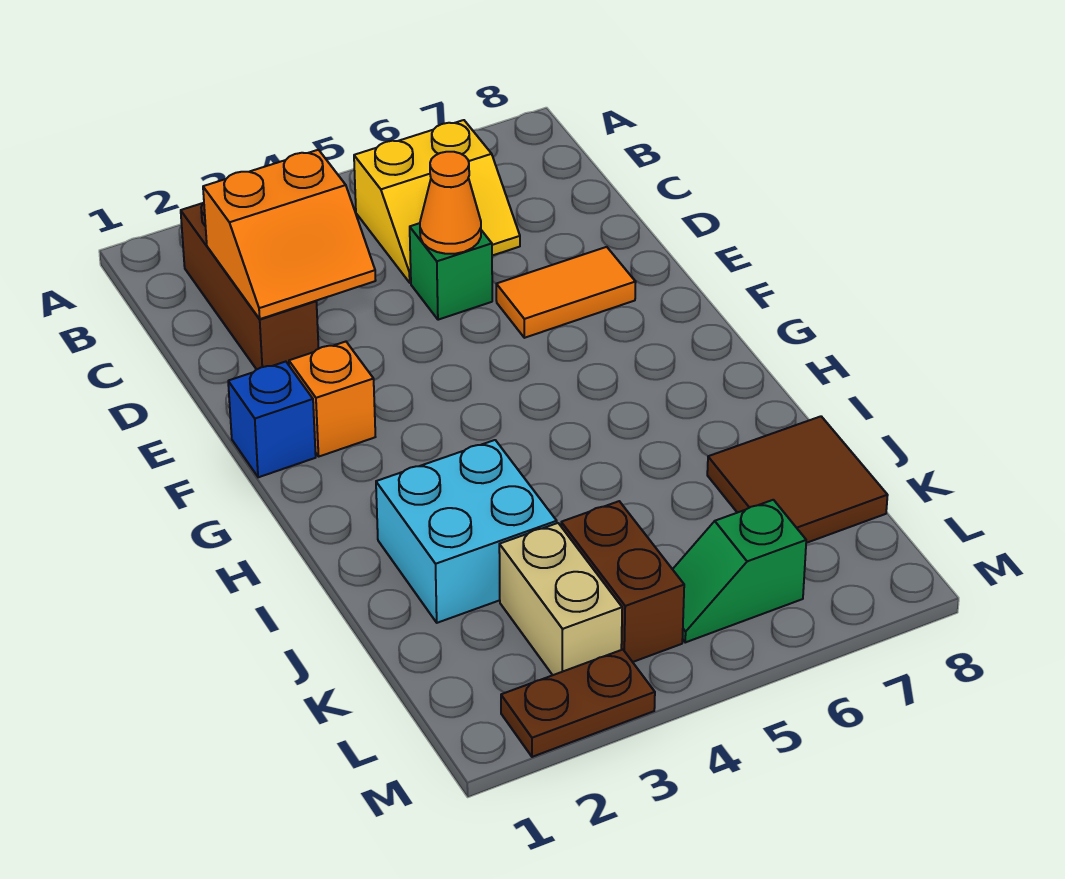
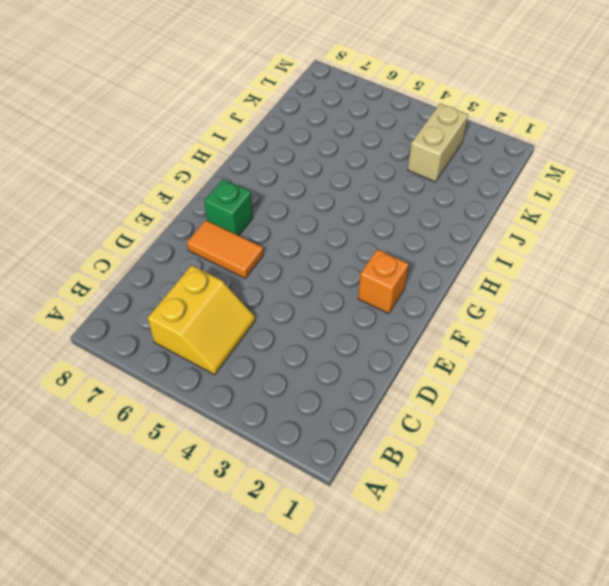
yellow slope B5:C6 level 1 top 6 -> yellow slope B5:C6 level 1 top B
green brick F7 level 1 -> green brick D5 level 1
none -> brown brick B2:D2 level 1
none -> blue brick F1 level 1
none -> cyan brick I2:J3 level 1

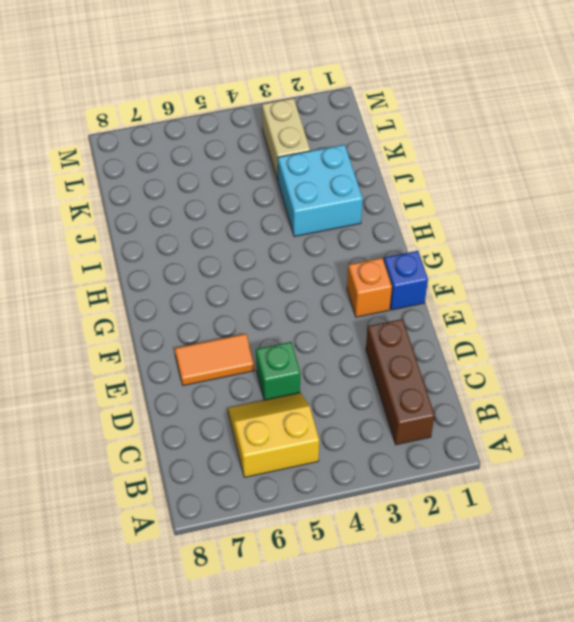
none -> brown tile J7:K8 level 1
none -> brown brick K4:L4 level 1
none -> green slope L5:L6 level 1 top 6

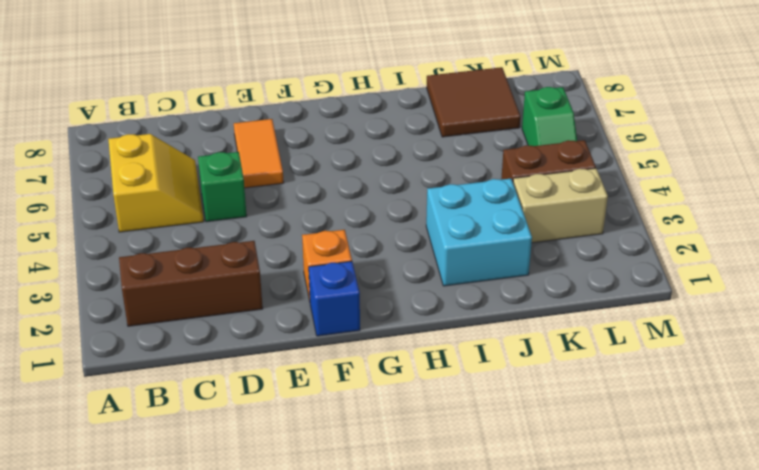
none -> brown plate M2:M3 level 1
none -> orange slope C2:D3 level 2 top C
none -> orange cone D5 level 2

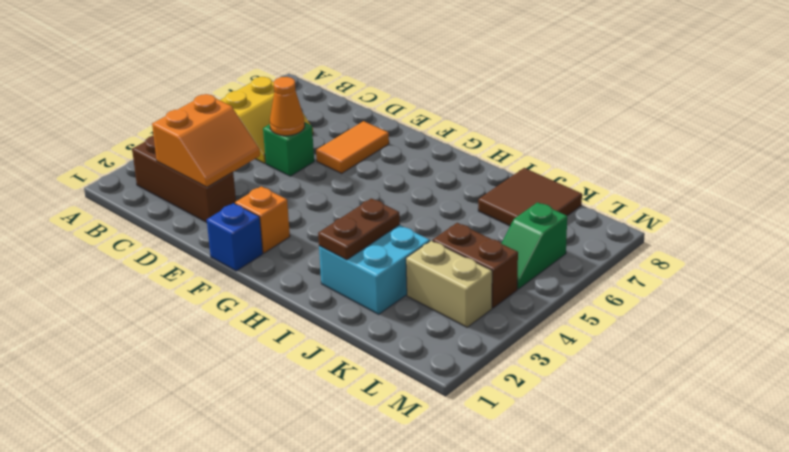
brown plate I2:I3 level 2 -> brown plate M2:M3 level 1

